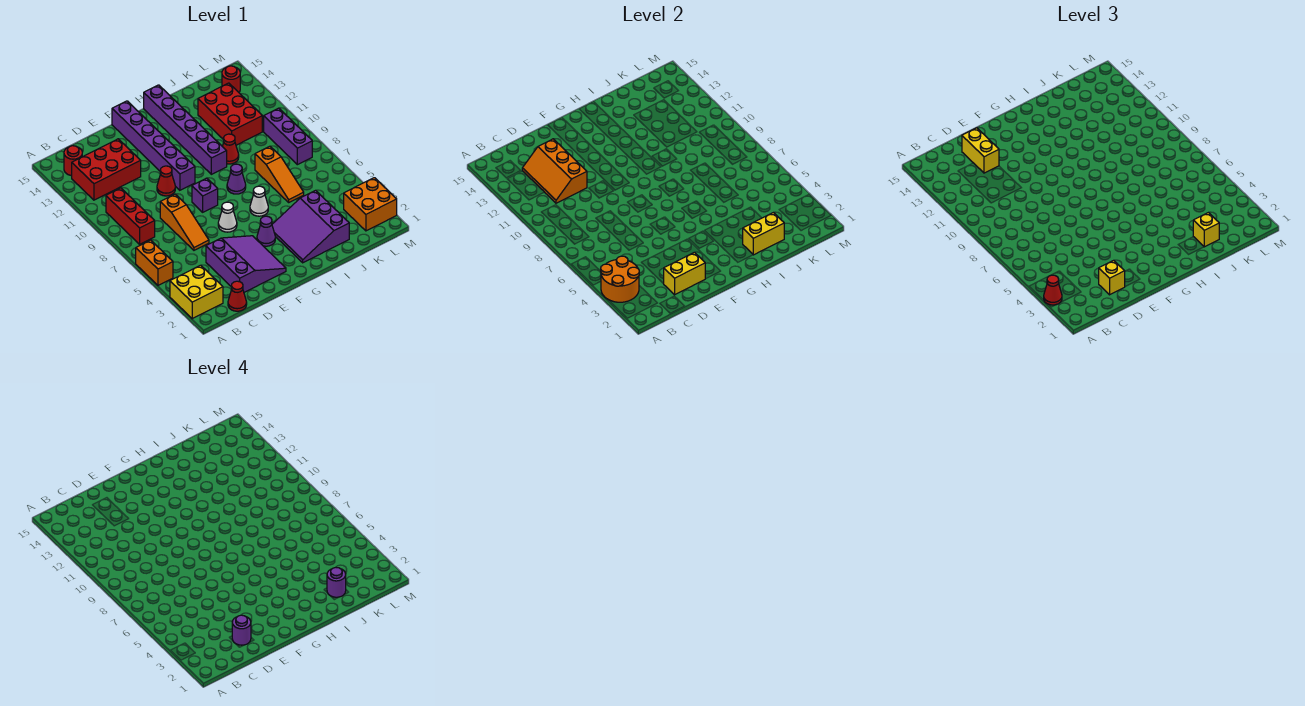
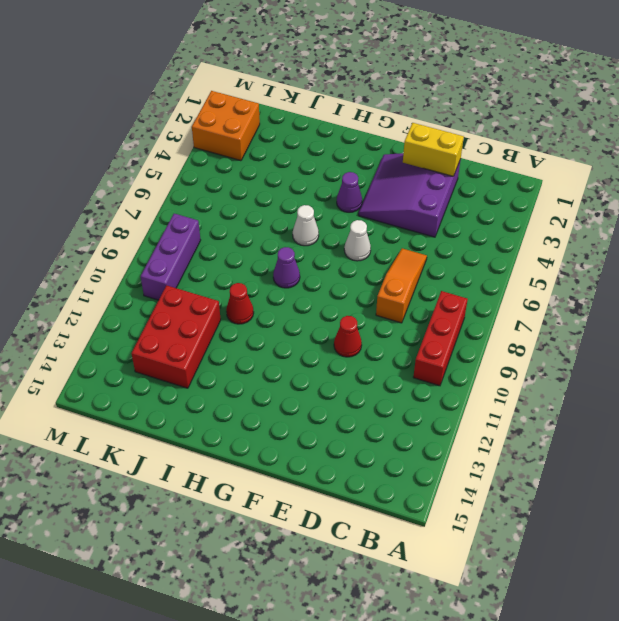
none -> yellow brick A2:B3 level 1
none -> orange brick A5:A6 level 1
none -> red brick B12:D13 level 1
none -> red round brick B14 level 1

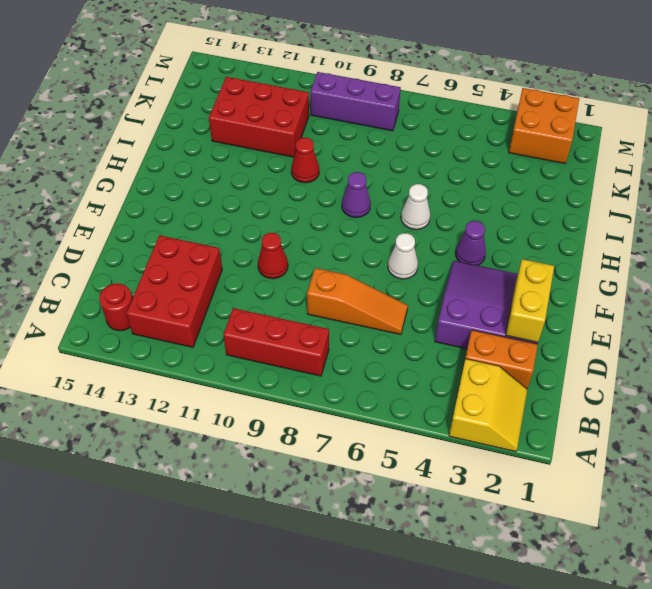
yellow slope A2:B3 level 1 top 3 -> yellow brick A2:B3 level 1
orange brick C2:C3 level 1 -> orange brick A5:A6 level 1
none -> red cone C1 level 1
none -> purple brick F8 level 1
none -> purple brick F10:F15 level 1
none -> purple slope H2:J4 level 1 top J

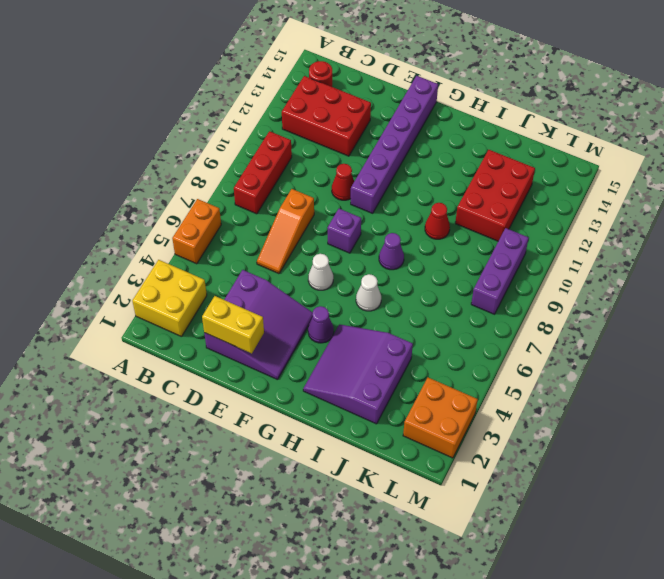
none -> red cone C1 level 1
none -> purple brick H10:H15 level 1
none -> orange slope J6:J8 level 1 top 8
none -> red round brick L14 level 1

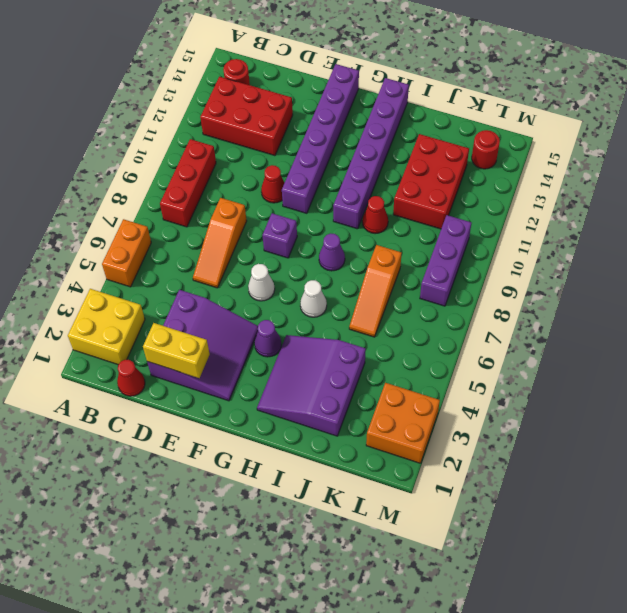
none -> orange round brick A3:B4 level 2
none -> orange slope C11:D13 level 2 top D
none -> yellow brick I2:J2 level 2
none -> red cone A3 level 3

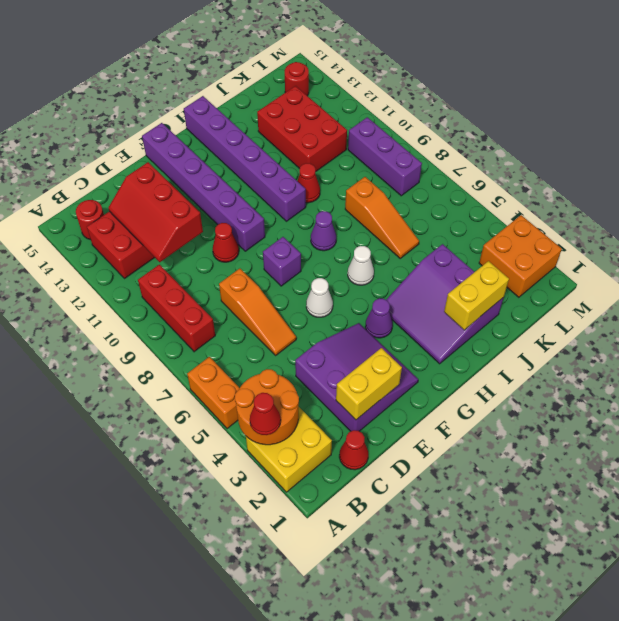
red slope C11:D13 level 2 top D -> orange slope C11:D13 level 2 top D
none -> yellow brick D2 level 3
none -> yellow brick D13:D14 level 3
none -> yellow brick J2 level 3
none -> purple round brick D2 level 4

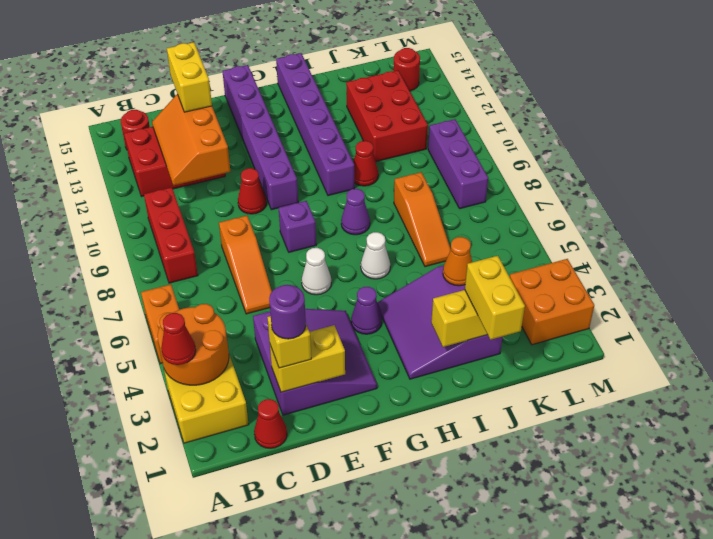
yellow brick J1:J2 level 3 -> yellow brick J2 level 3
orange cone J4 level 2 -> none
none -> purple round brick J2 level 4

